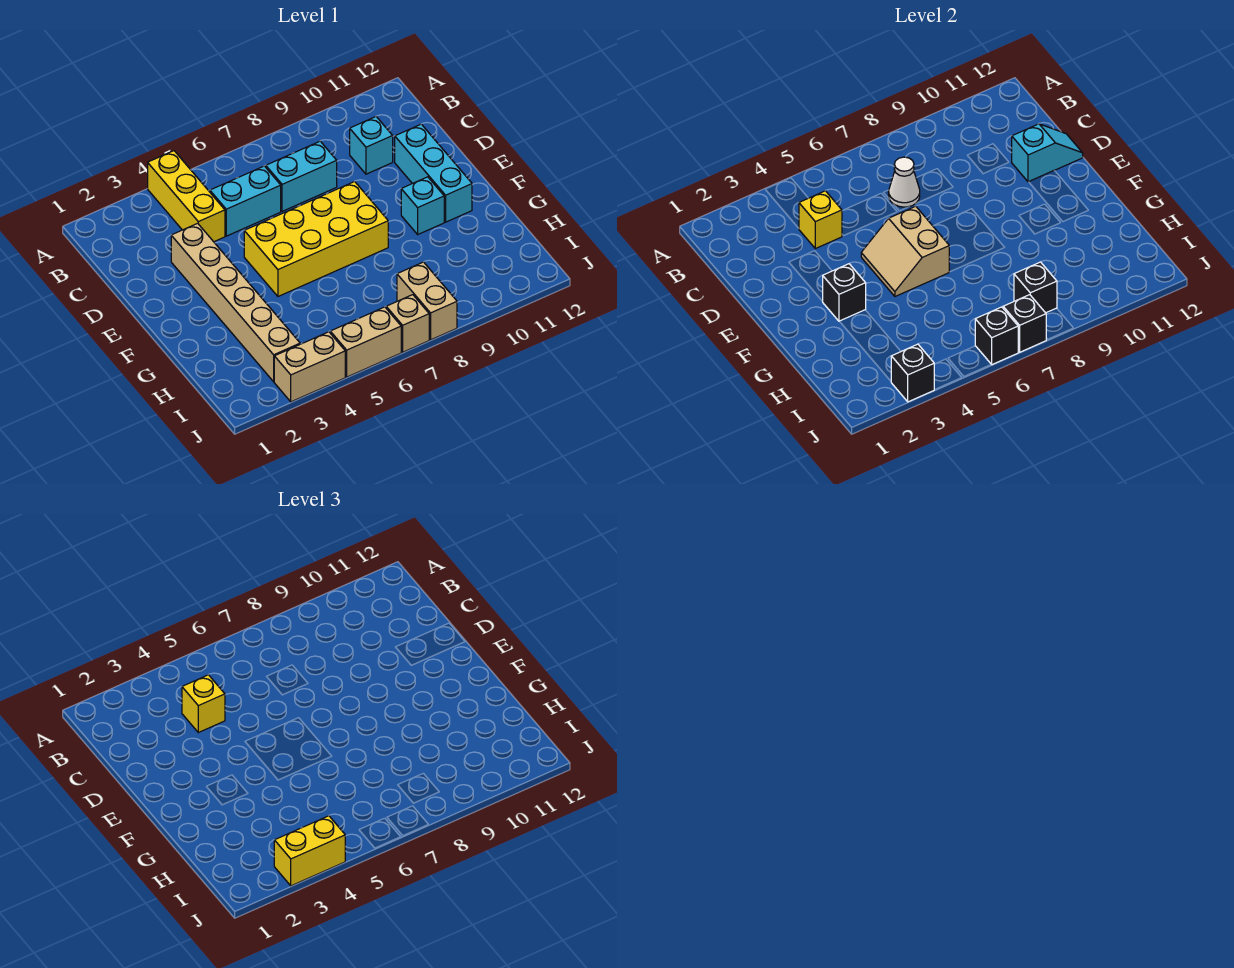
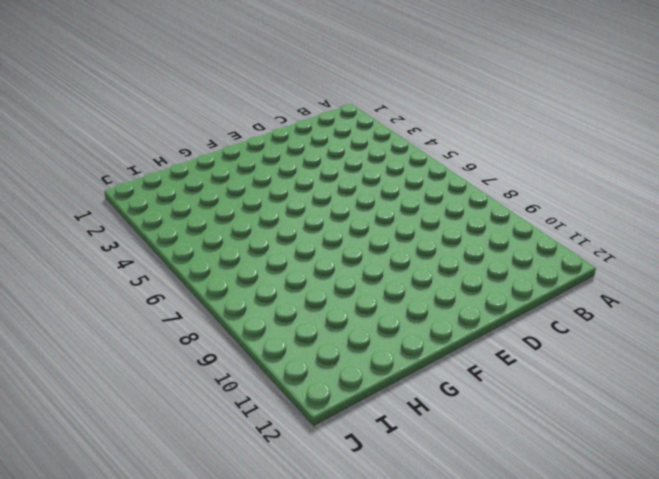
none -> yellow brick A4:C4 level 1
none -> cyan brick C5:C6 level 1
none -> cyan brick C7:C8 level 1

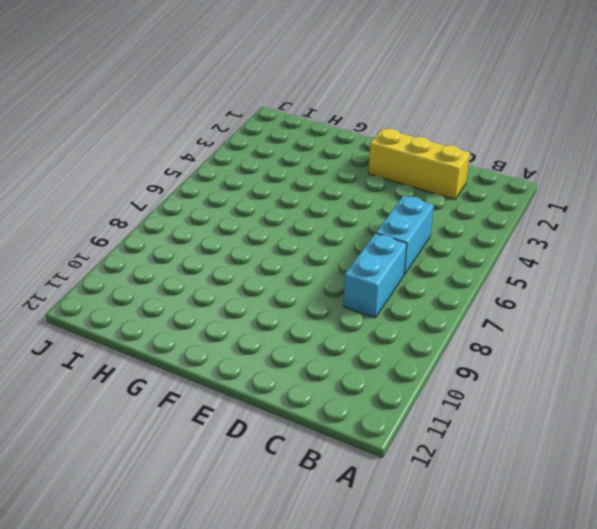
yellow brick C2:E2 level 1 -> yellow brick A4:C4 level 1
none -> cyan brick C10 level 1
none -> tan brick D3:I3 level 1
none -> cyan brick D11:F11 level 1

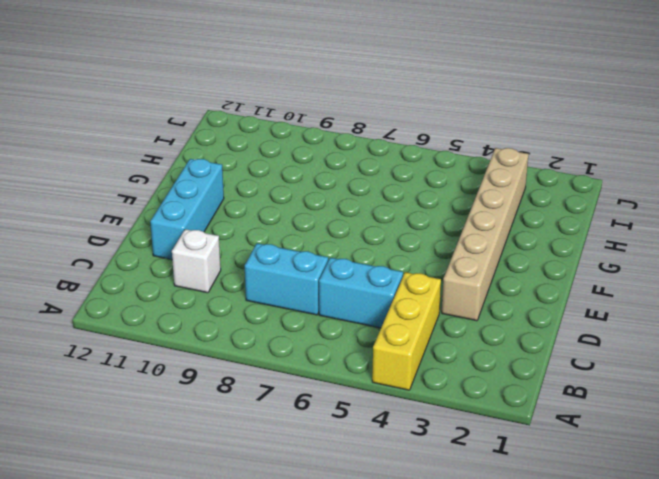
white brick C10 level 1 -> cyan brick C10 level 1
none -> yellow brick E5:F8 level 1
none -> cyan brick F10 level 1
none -> tan brick I8:J8 level 1

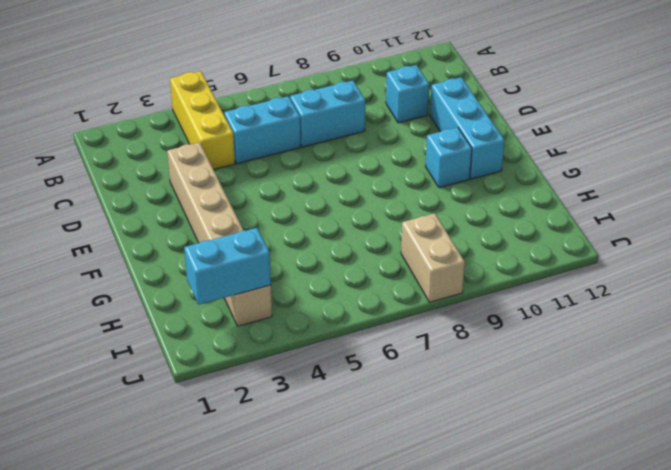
cyan brick I2:I3 level 2 -> none
none -> yellow brick E5:F8 level 1
none -> tan brick J3:J4 level 1
none -> tan brick J5:J6 level 1

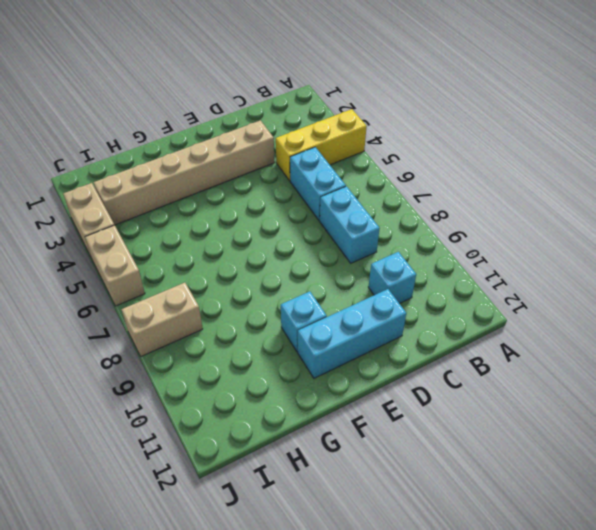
none -> yellow brick E5:F8 level 1
none -> tan brick J7 level 1
none -> yellow brick C4 level 2

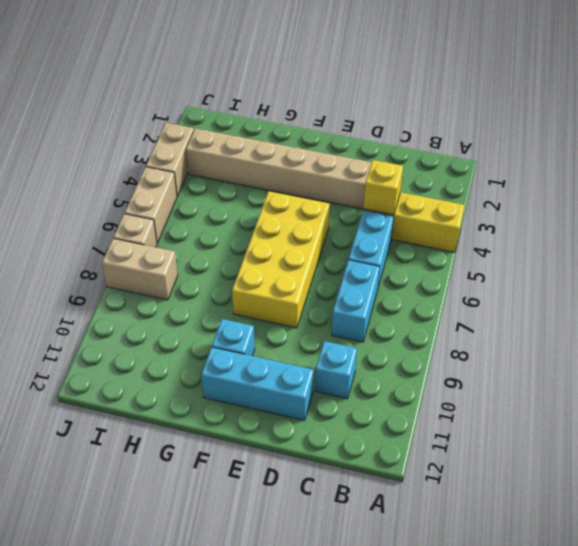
none -> white cone C7 level 2
none -> cyan slope D11:D12 level 2 top 11
none -> tan slope E5:F6 level 2 top 6

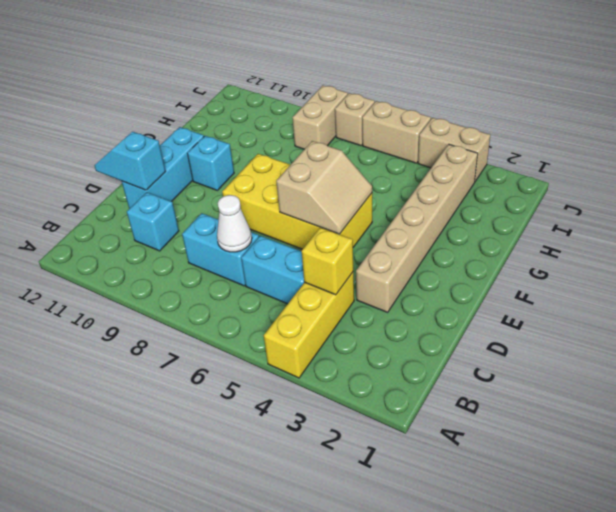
none -> black brick F3 level 2
none -> black brick I8 level 2
none -> black brick J3 level 2

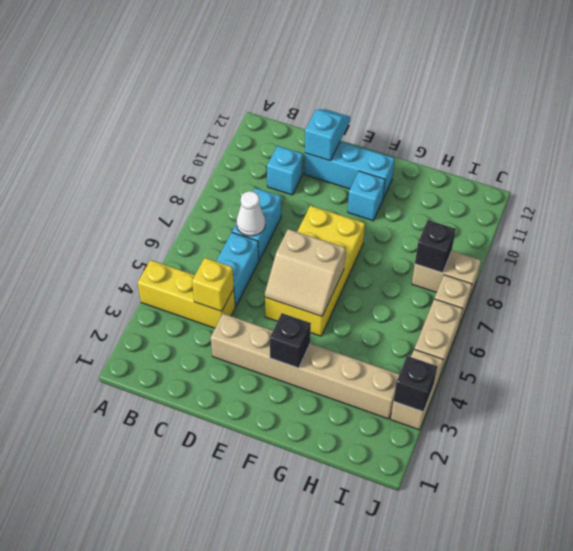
none -> black brick J6 level 2
none -> black brick J7 level 2
none -> yellow brick C4 level 3

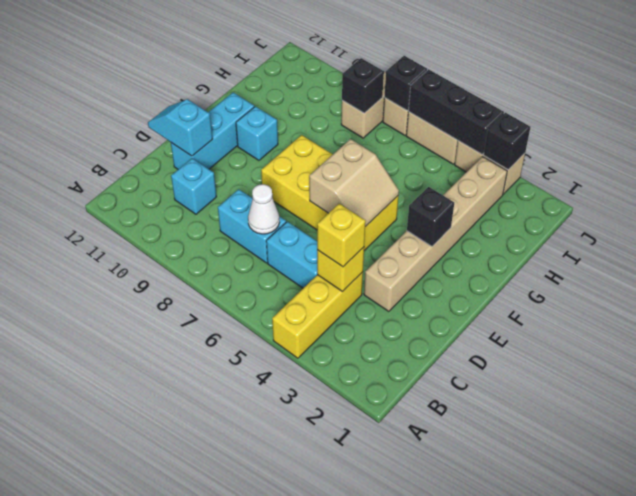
black brick J4:J6 level 2 -> black brick J6 level 2
none -> yellow brick J3:J4 level 3

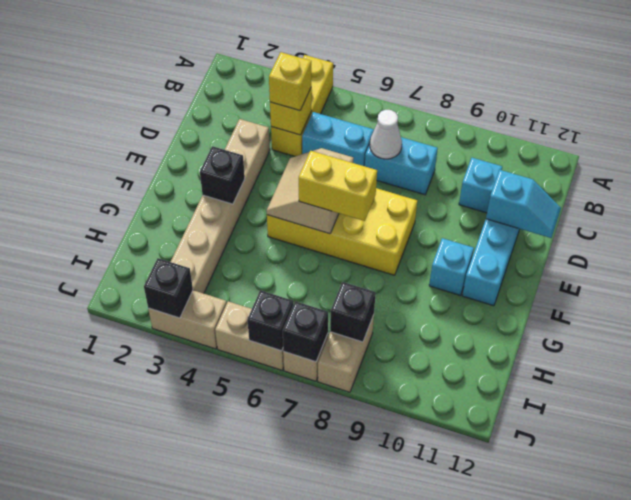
yellow brick F6:F7 level 3 -> yellow brick J3:J4 level 3

